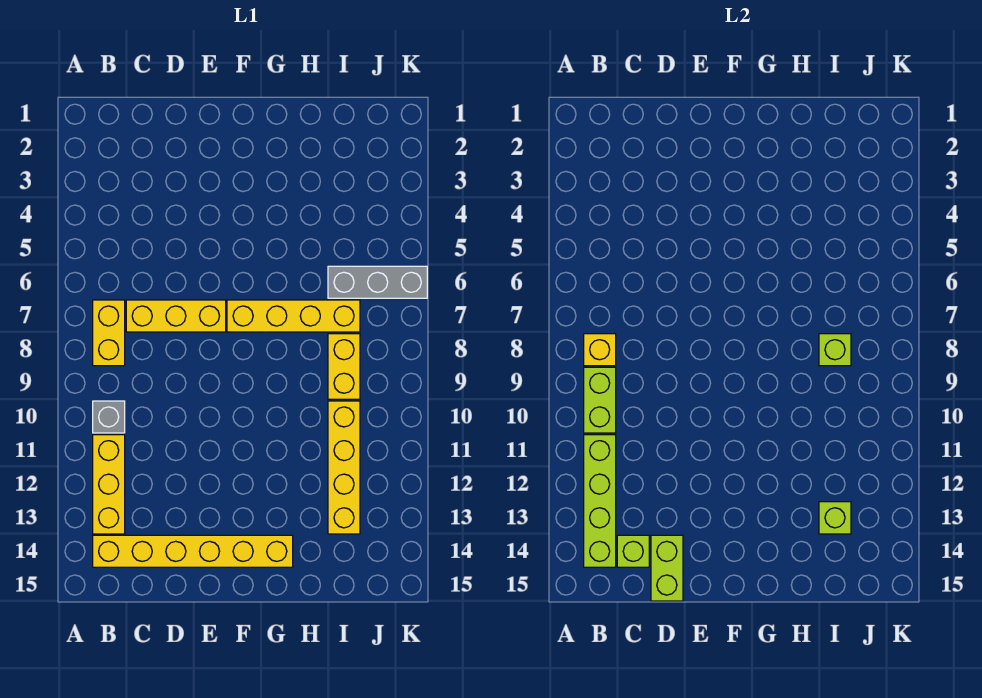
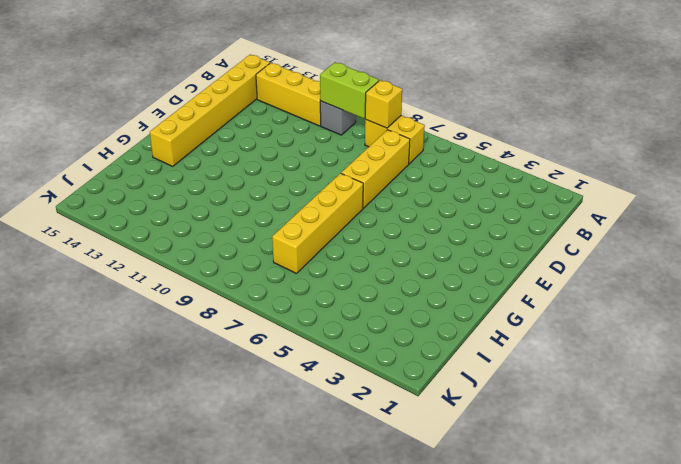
none -> grey brick I6:K6 level 1
none -> yellow brick I8:I9 level 1
none -> yellow brick I10:I13 level 1

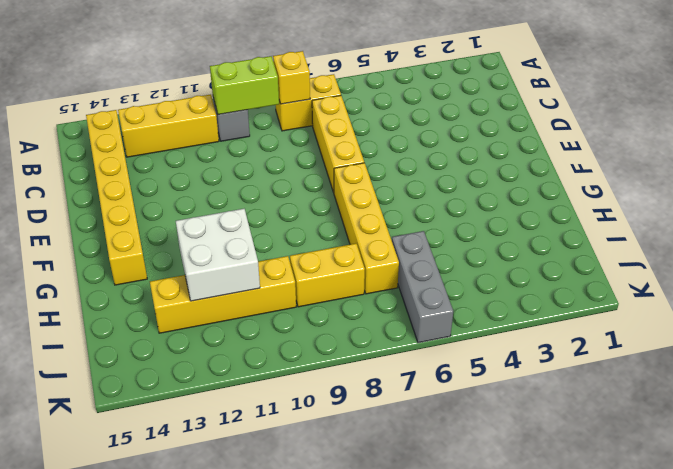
white brick H11:I12 level 2 -> none
none -> lime brick B11:B14 level 2
none -> lime brick C14 level 2
none -> lime brick D14:D15 level 2

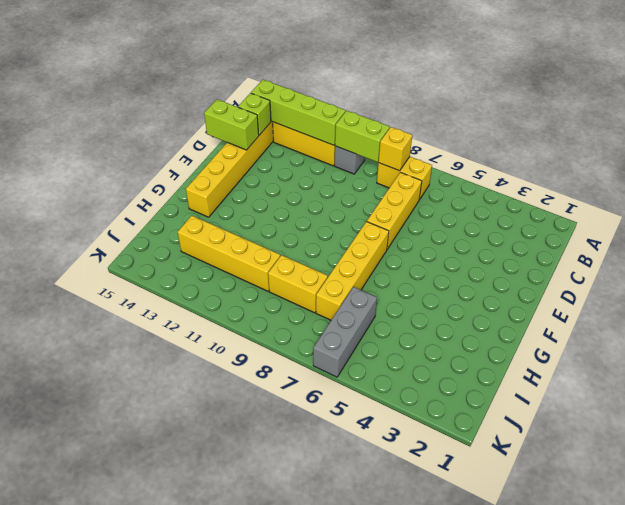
none -> lime brick I8 level 2
none -> lime brick I13 level 2

